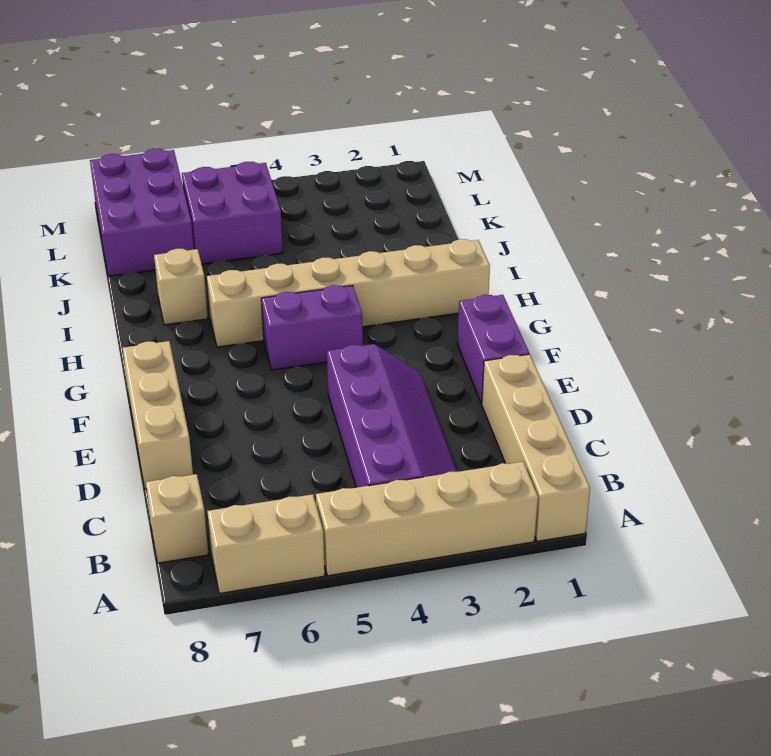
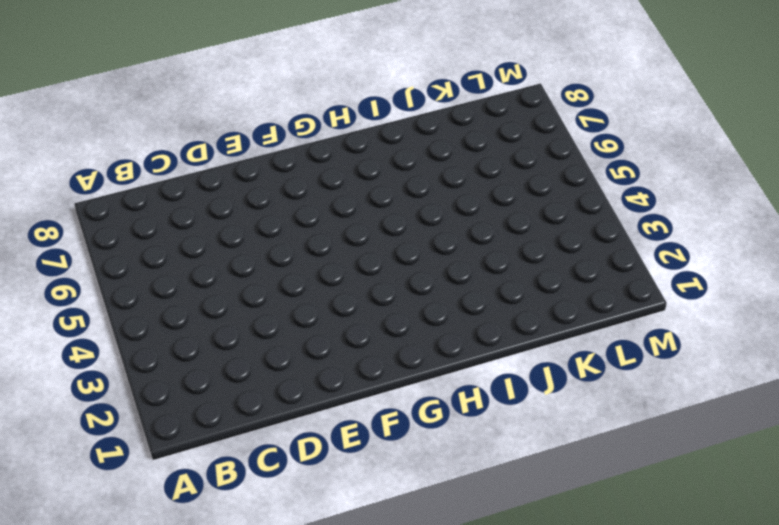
none -> tan brick A1:D1 level 1
none -> tan brick A2:A5 level 1
none -> tan brick A6:A7 level 1

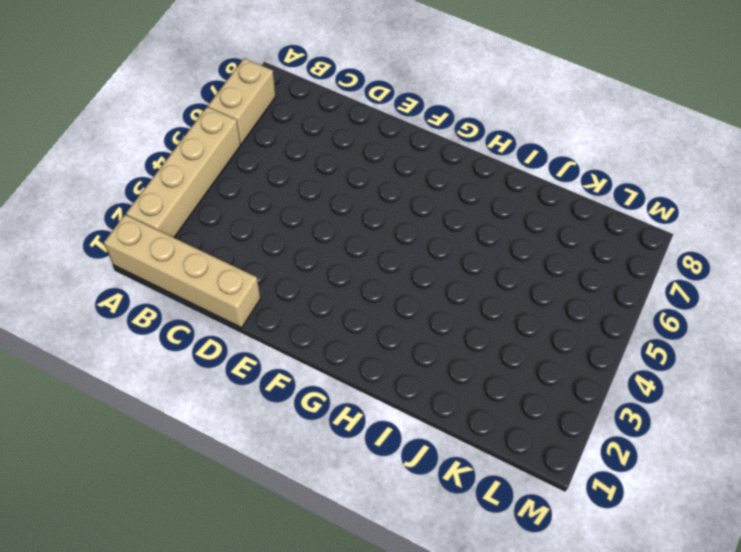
none -> purple slope B3:E4 level 1 top 4
none -> tan brick B8 level 1
none -> tan brick D8:F8 level 1

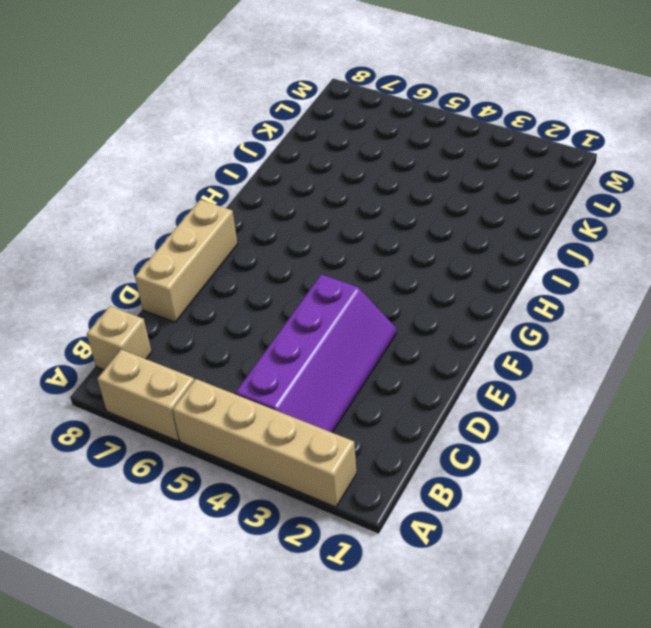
none -> tan brick A1:D1 level 1
none -> purple brick E1:F1 level 1
none -> purple brick G4:G5 level 1

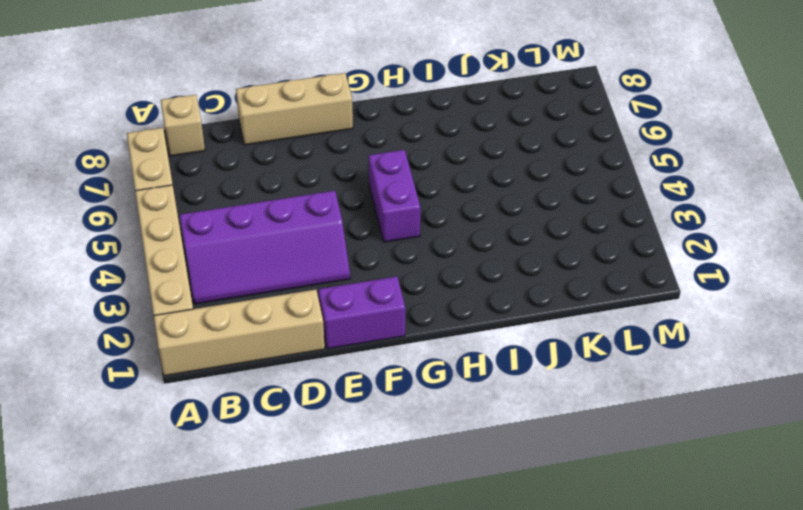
none -> tan brick H1:H6 level 1
none -> tan brick I7 level 1
none -> purple brick K5:L6 level 1

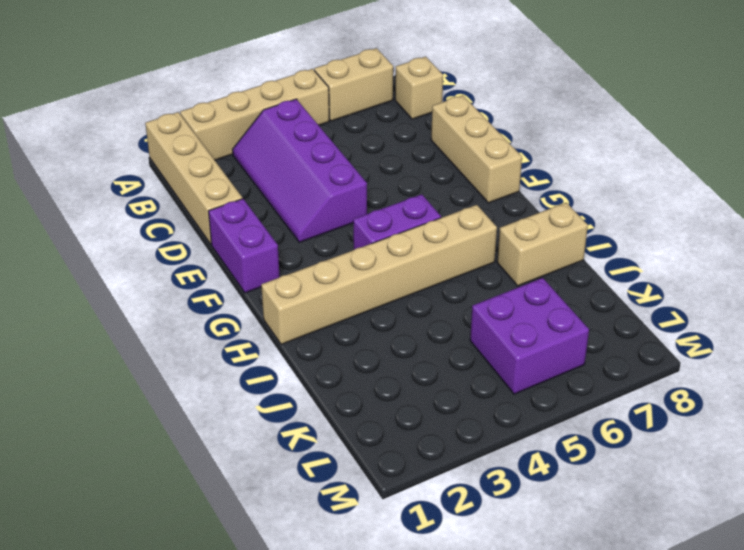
tan brick I7:I8 level 1 -> tan brick I7 level 1
none -> purple brick K7:M8 level 1

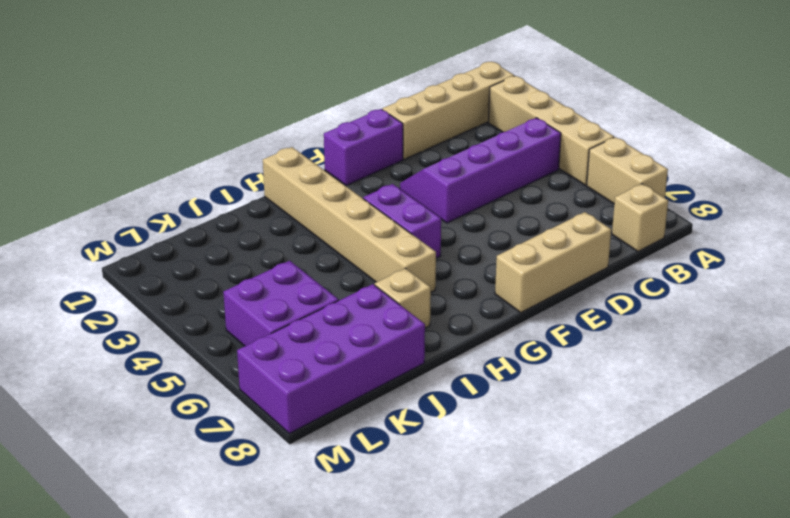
purple brick J7:M8 level 1 -> purple brick K7:M8 level 1

